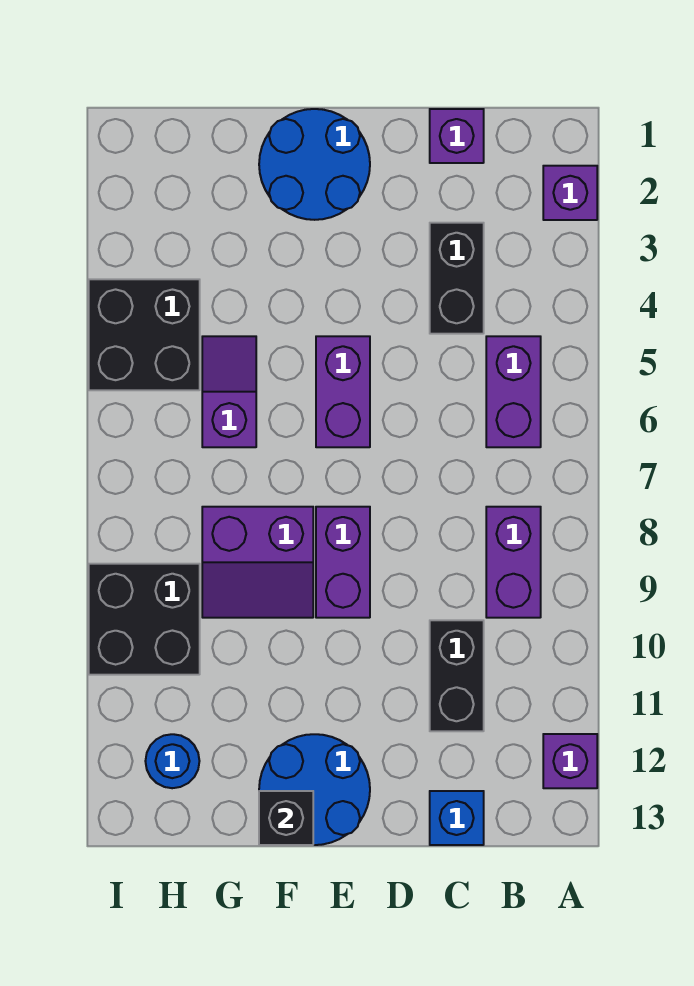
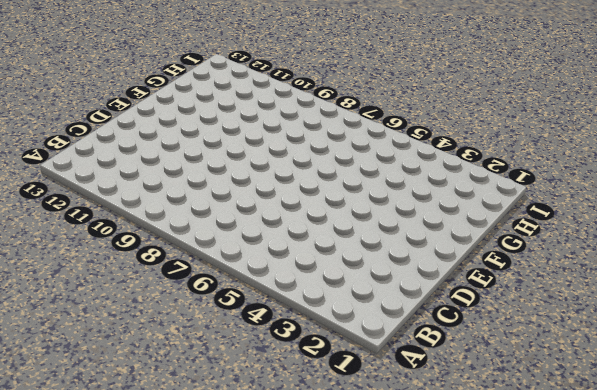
none -> purple brick A2 level 1
none -> purple brick A12 level 1
none -> purple brick B5:B6 level 1

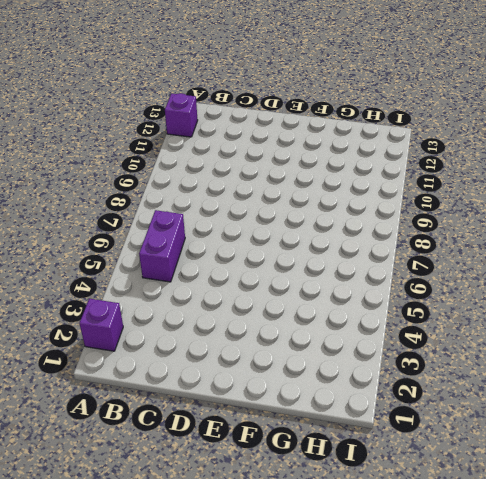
none -> purple brick B8:B9 level 1
none -> purple brick C1 level 1
none -> black brick C3:C4 level 1

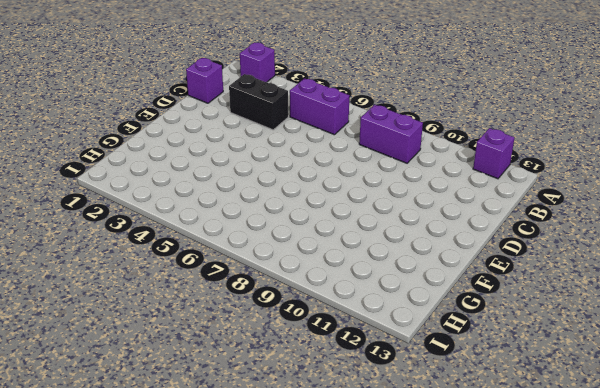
none -> black brick C10:C11 level 1
none -> blue brick C13 level 1
none -> blue round brick E1:F2 level 1

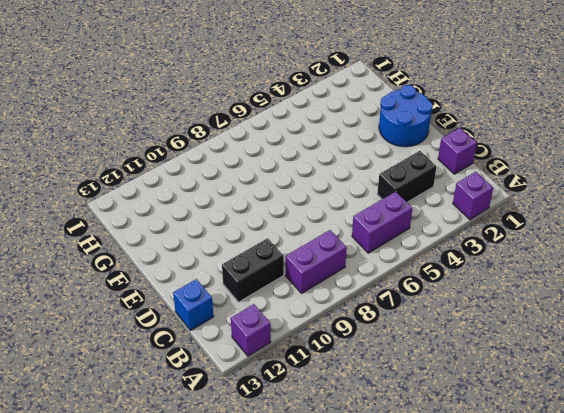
none -> purple brick E5:E6 level 1
none -> purple brick E8:E9 level 1
none -> blue round brick E12:F13 level 1

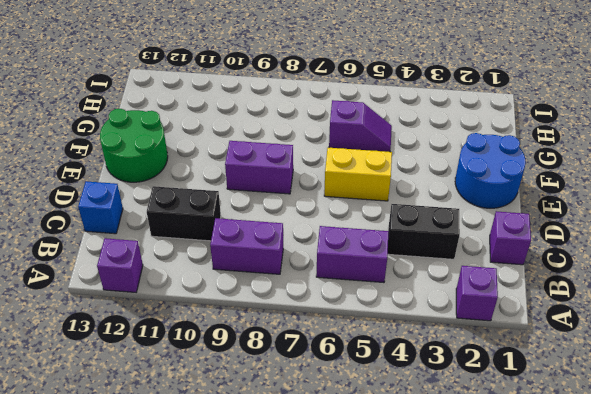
yellow brick E5:E6 level 1 -> purple brick E5:E6 level 1
green round brick E12:F13 level 1 -> blue round brick E12:F13 level 1
none -> purple slope F8:G9 level 1 top 8
none -> black brick H4:I5 level 1
none -> black brick H9:I10 level 1

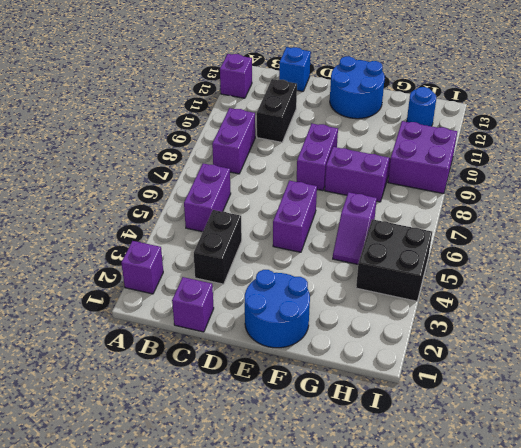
purple brick H9:I10 level 1 -> black brick H9:I10 level 1
none -> black brick F13 level 2

